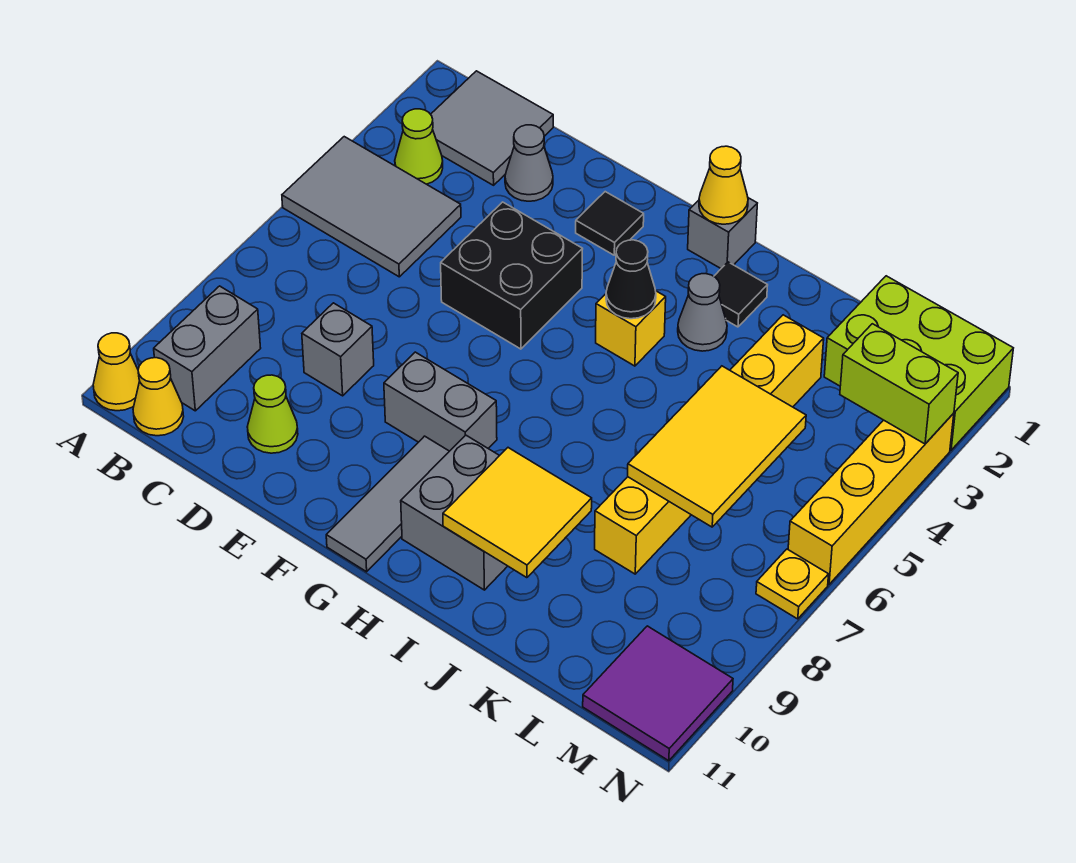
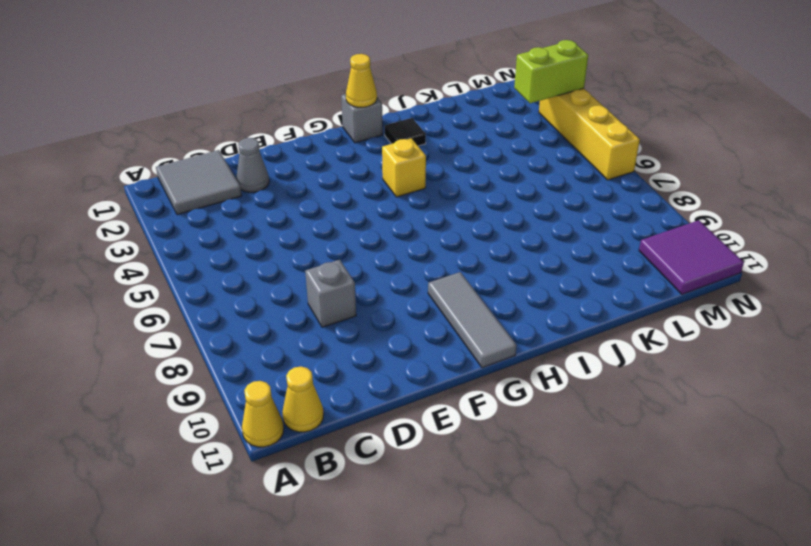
none -> grey tile A4:C5 level 1
none -> lime cone B3 level 1
none -> grey brick B9:B10 level 1

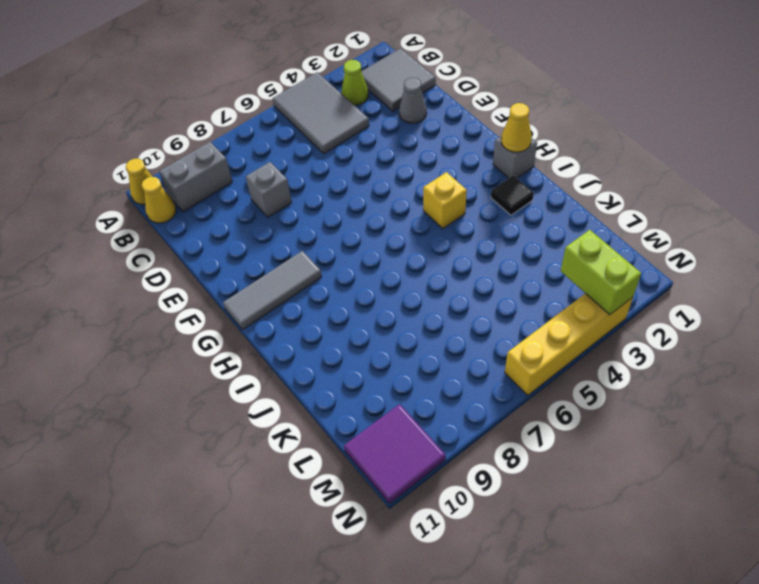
none -> lime cone D10 level 1
none -> black brick E4:F5 level 1
none -> black tile F2 level 1

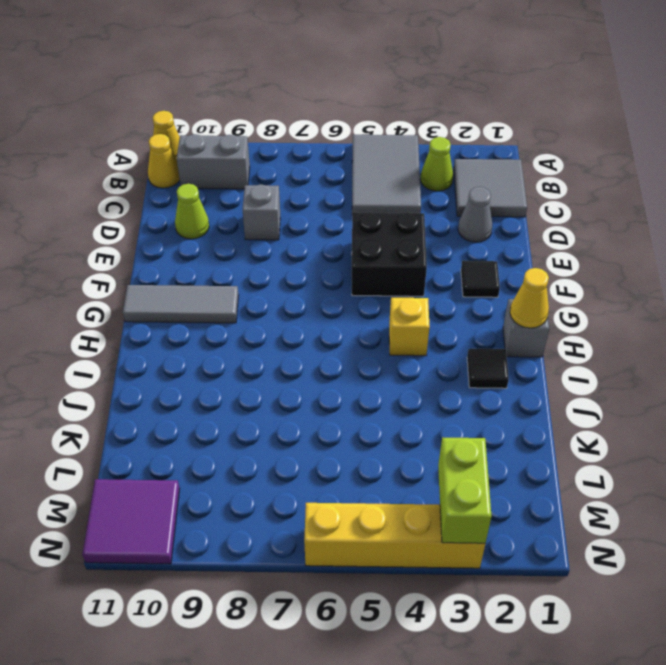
none -> grey brick F8:G8 level 1
none -> grey brick H9:I10 level 1
none -> grey cone I3 level 1

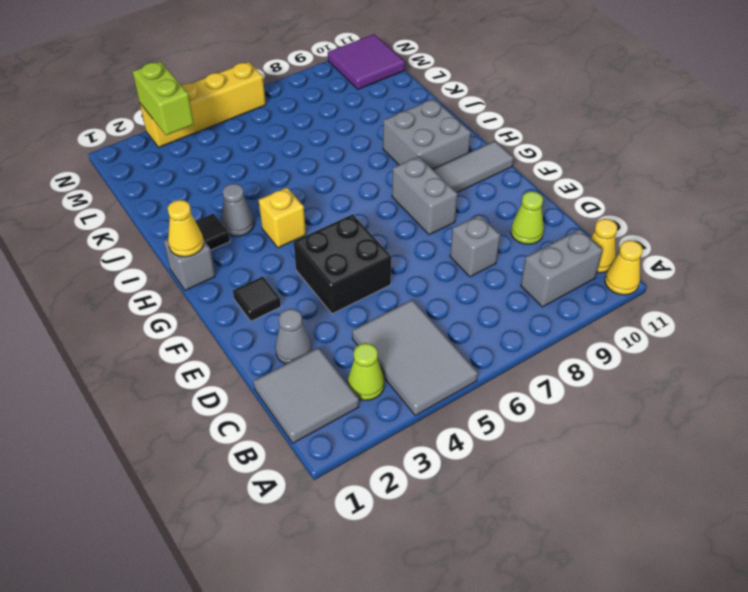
none -> yellow brick K3:K8 level 1
none -> lime brick L1:N2 level 1
none -> yellow plate N7 level 1

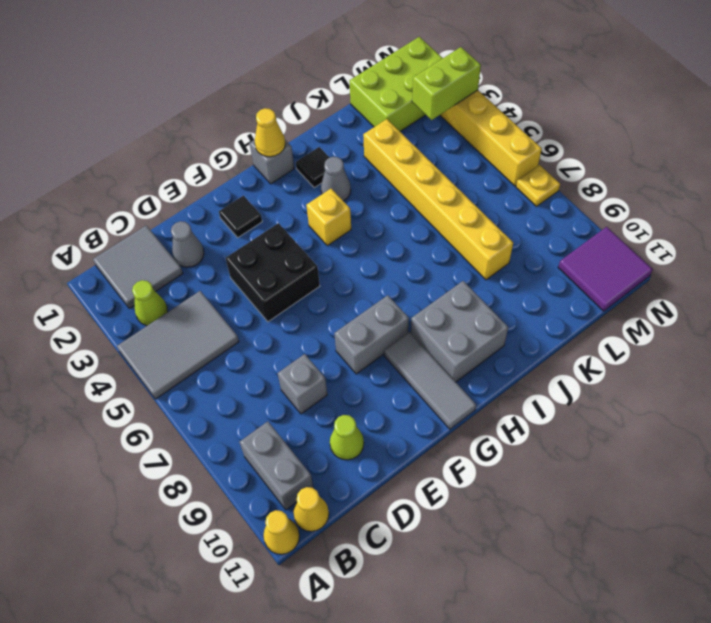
none -> black cone H4 level 2
none -> yellow tile I9:J10 level 2
none -> yellow tile K5:L7 level 2

